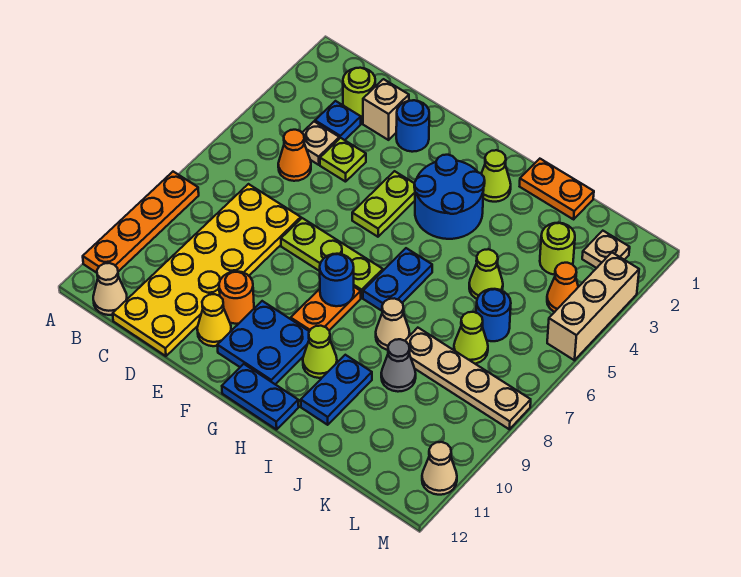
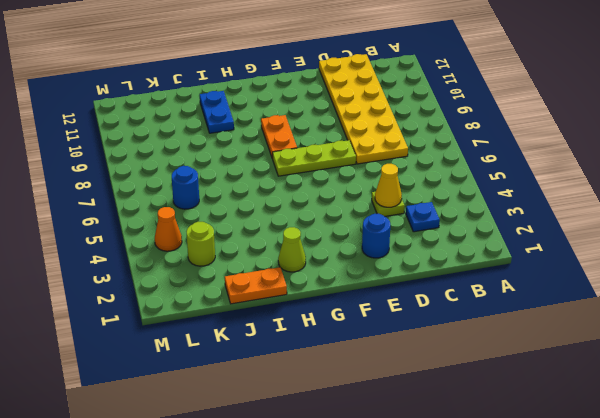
yellow cone D4 level 2 -> yellow cone E11 level 1
none -> orange plate A8:A11 level 1
none -> tan cone B12 level 1
none -> lime round brick C2 level 1
none -> tan plate C4 level 1

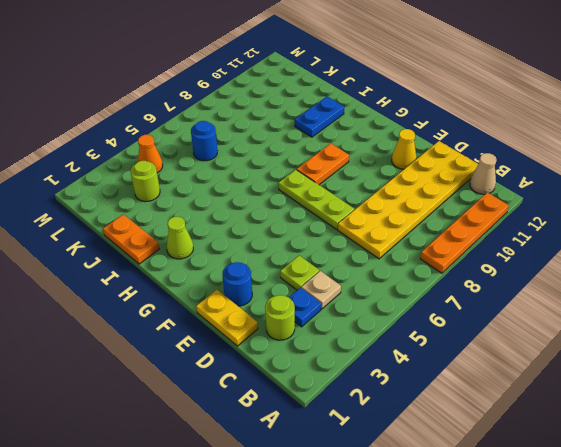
yellow plate D1:E1 level 1 -> none
none -> orange cone C5 level 1
none -> tan brick D2 level 1
none -> orange round brick E10 level 1
none -> lime plate F4:F5 level 1

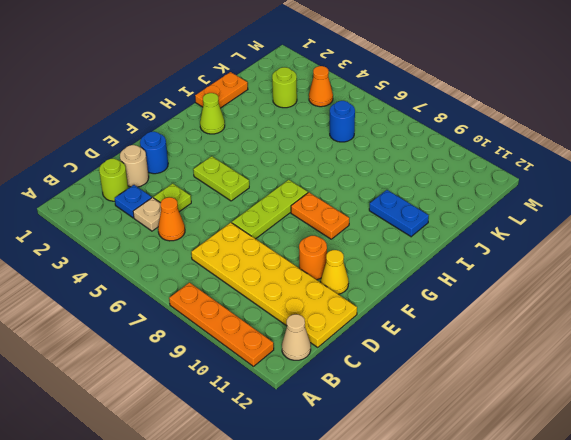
tan round brick D2 level 1 -> tan brick D2 level 1
none -> blue plate F10:G11 level 1
none -> blue round brick G3:H4 level 1
none -> blue plate G12:H12 level 1
none -> blue plate H6:H7 level 1

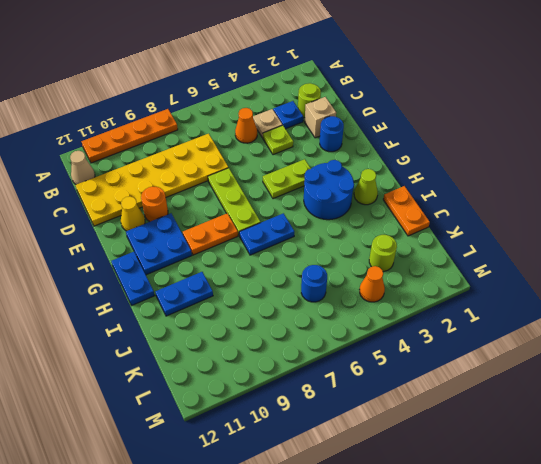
none -> lime cone H10 level 1
none -> tan cone I8 level 1
none -> lime cone J5 level 1
none -> tan plate J8:M8 level 1

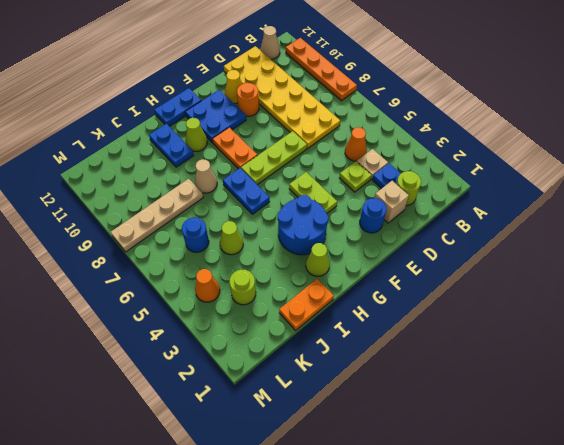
none -> grey cone J9 level 1
none -> lime cone K7 level 1
none -> tan plate L2 level 1
none -> tan brick M3:M5 level 1

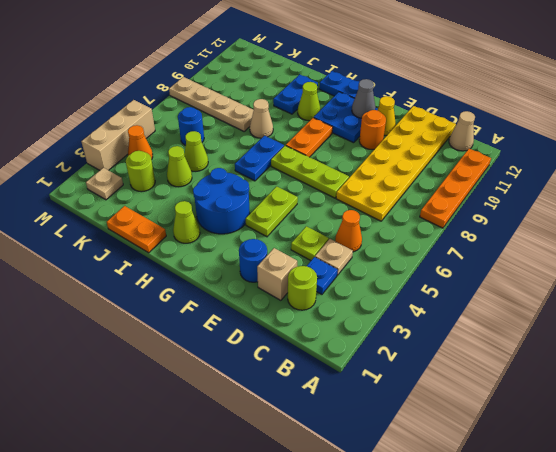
grey cone F11 level 2 -> grey cone J9 level 1
lime cone J4 level 1 -> lime cone K7 level 1
none -> tan cone M11 level 1
none -> blue round brick G8 level 2

